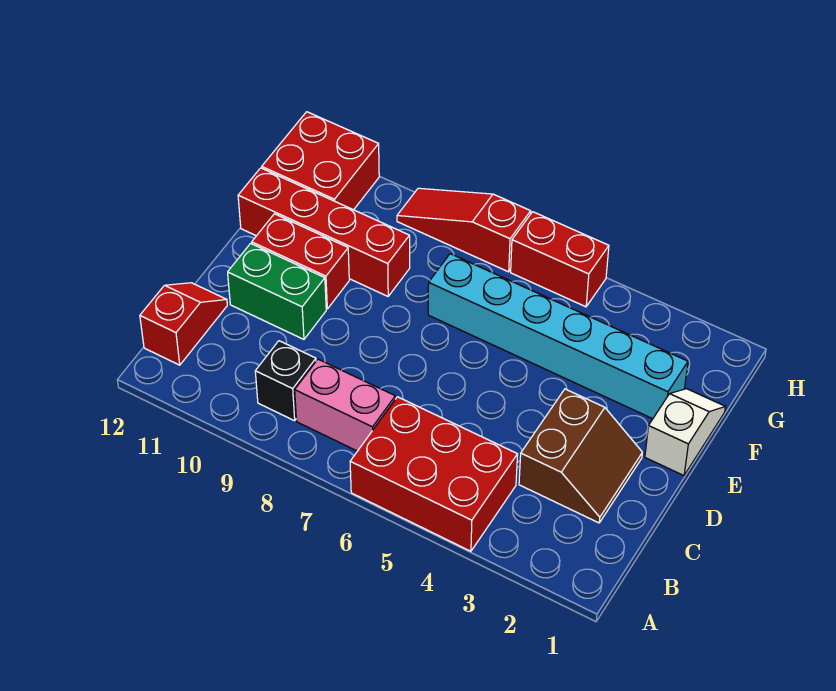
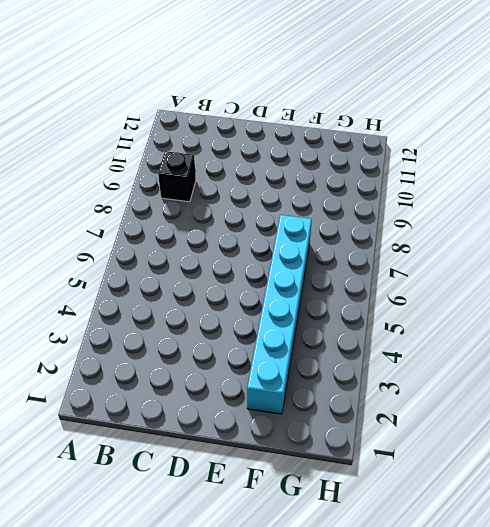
none -> red brick A4:B6 level 1
none -> pink brick B7:B8 level 1
none -> red slope B12:C12 level 1 top B

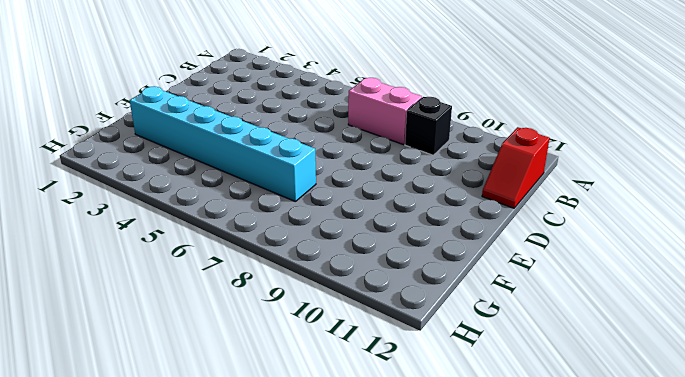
none -> red brick A4:B6 level 1
none -> brown slope C2:D3 level 1 top 3
none -> green brick D10:D11 level 1

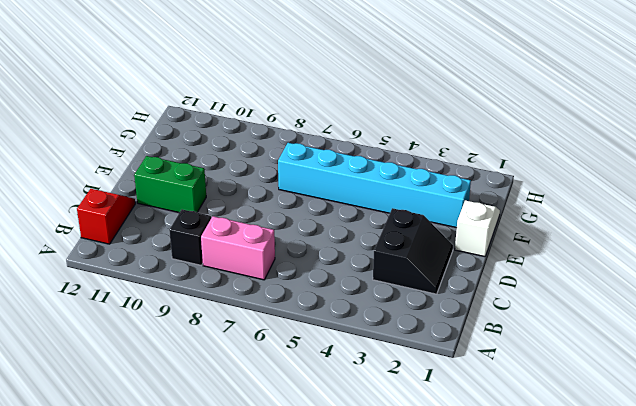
black slope C2:D3 level 1 top 3 -> brown slope C2:D3 level 1 top 3
none -> red brick A4:B6 level 1
none -> red brick E10:E11 level 1
none -> red brick F9:F12 level 1

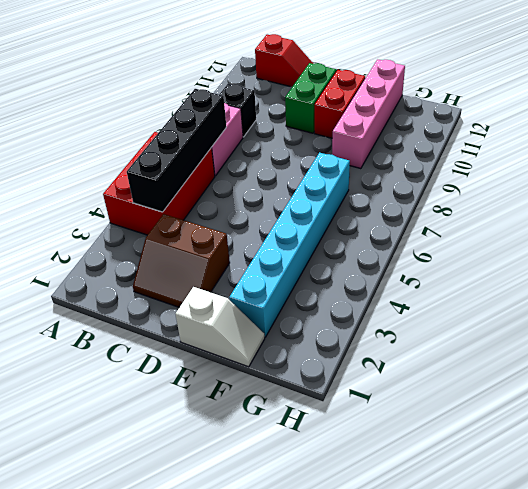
black brick B4:B7 level 2 -> none
pink brick F9:F12 level 1 -> red brick F9:F12 level 1
none -> red brick G11:H12 level 1
none -> red brick H5:H6 level 1
none -> red slope H7:H9 level 1 top 7

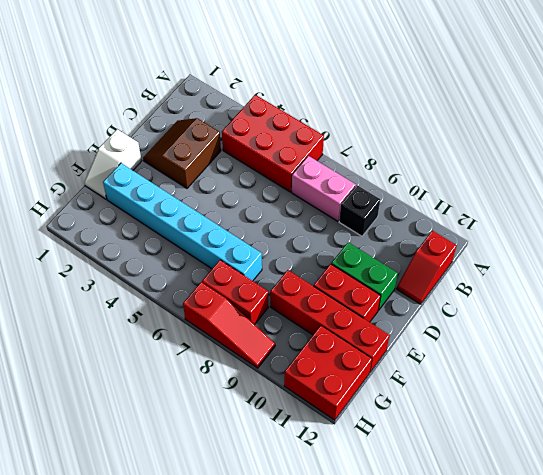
red brick G7:G8 level 1 -> red brick H5:H6 level 1

